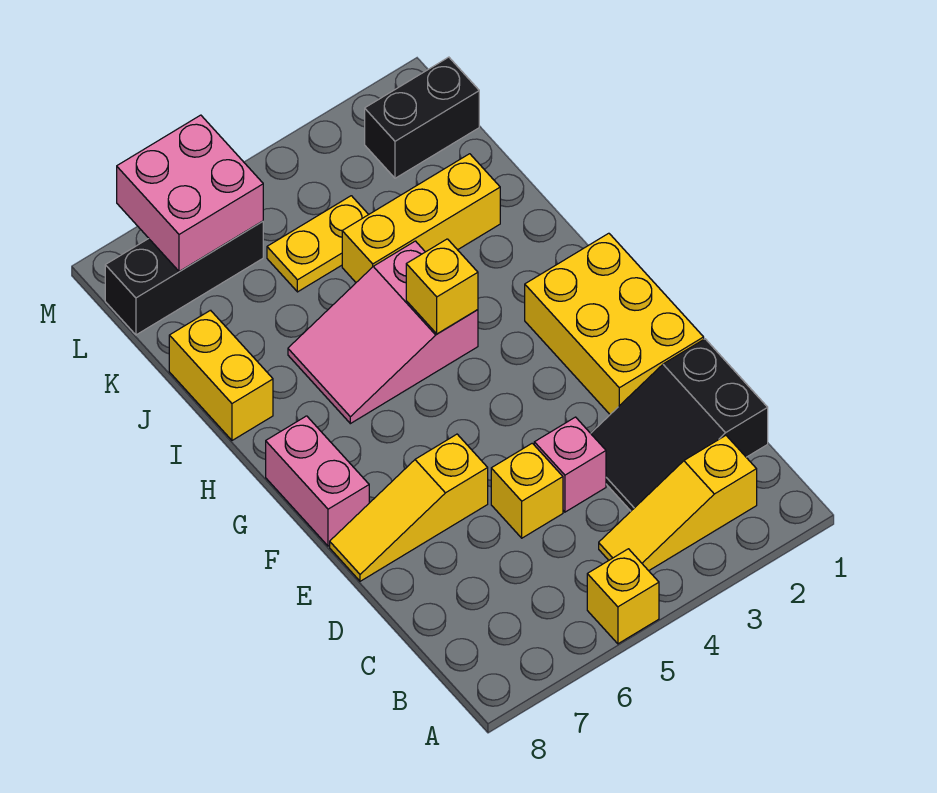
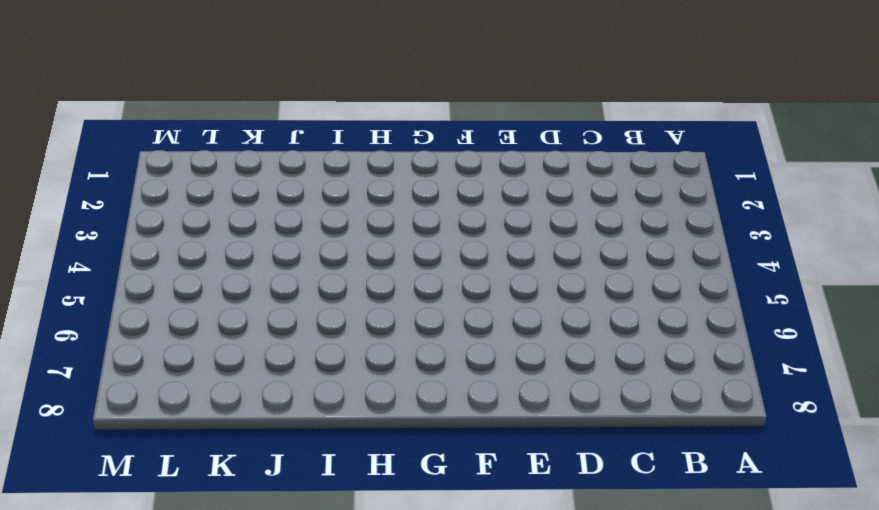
none -> yellow brick A5 level 1
none -> yellow slope B2:B4 level 1 top 2
none -> black slope C1:D3 level 1 top 1

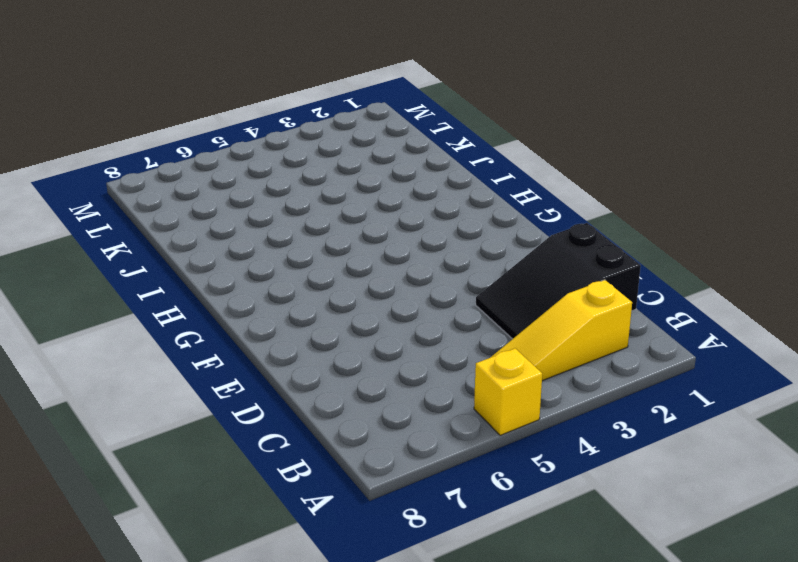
none -> pink brick D4 level 1
none -> yellow brick D5 level 1
none -> yellow brick E1:G2 level 1

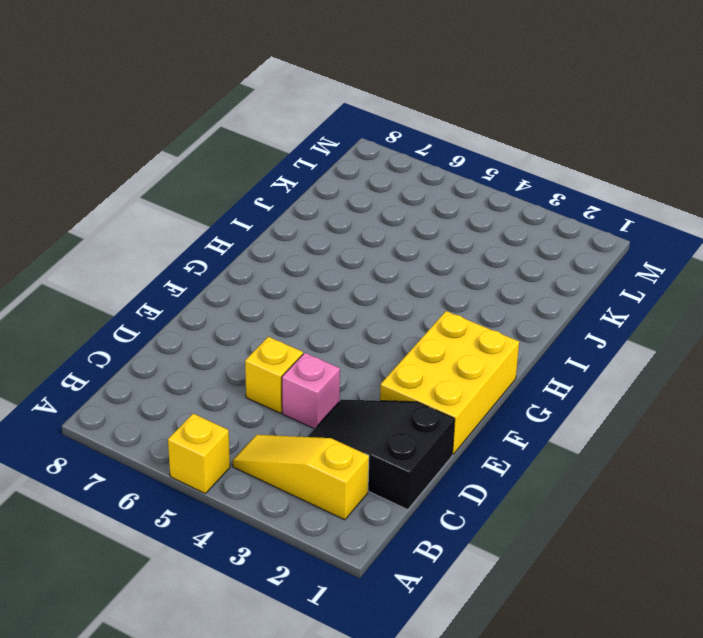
none -> yellow slope E6:E8 level 1 top 6
none -> pink brick F8:G8 level 1
none -> pink slope H4:I6 level 1 top 4

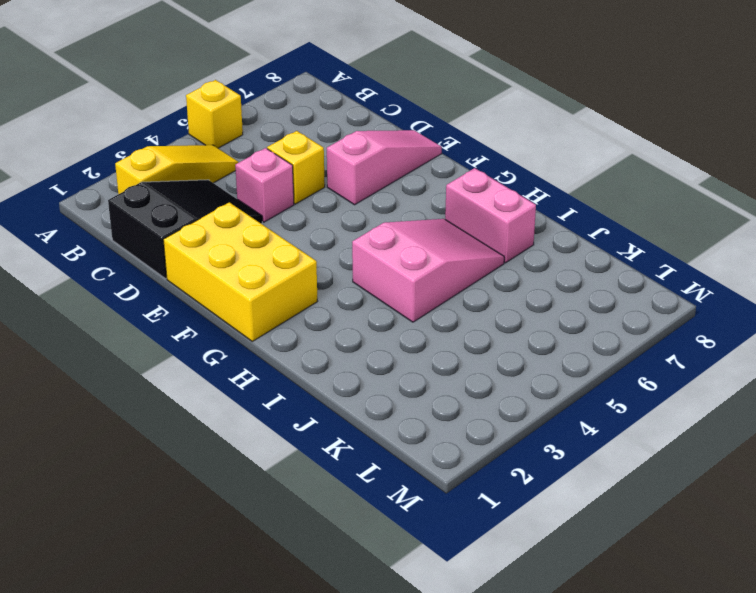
pink slope E6:E8 level 1 top 6 -> yellow slope E6:E8 level 1 top 6
pink brick H7:I7 level 1 -> pink brick F8:G8 level 1
none -> yellow brick I8:J8 level 1
none -> yellow brick J2:J4 level 1
none -> yellow plate K4:K5 level 1

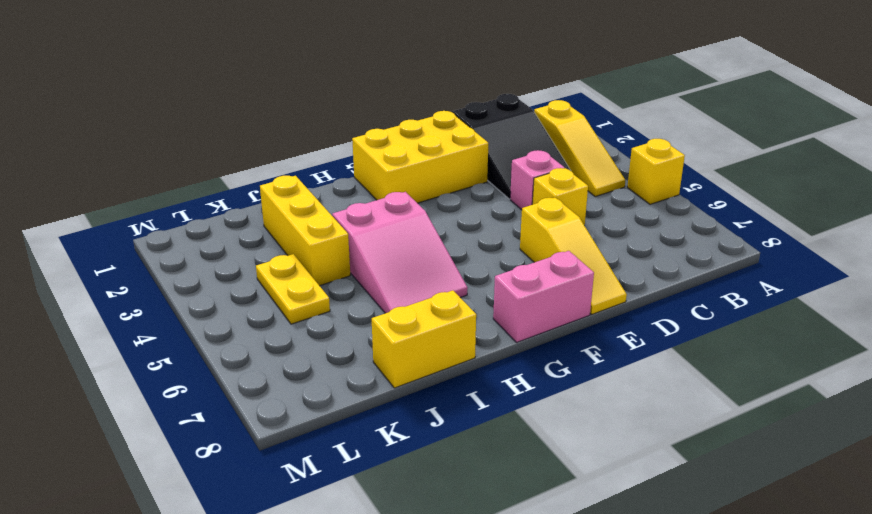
none -> black brick L1:L2 level 1
none -> black brick L6:L8 level 1
none -> yellow brick H4 level 2

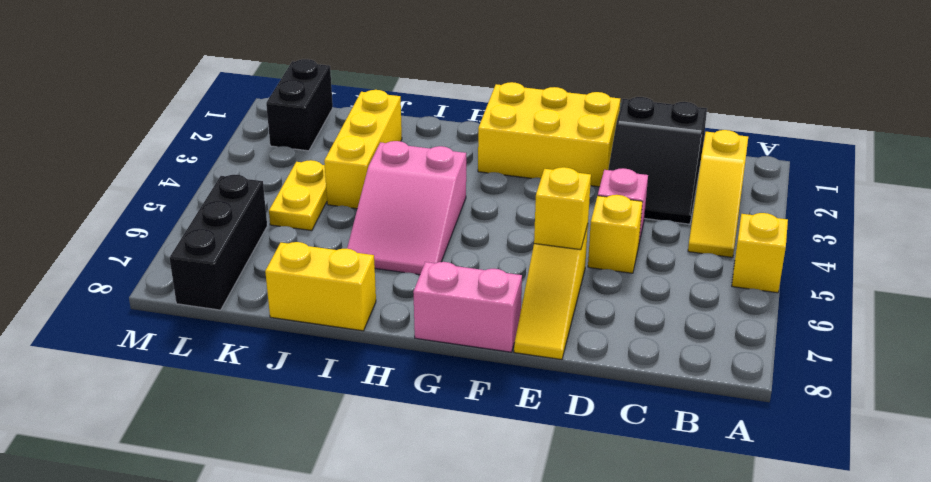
yellow brick E6 level 2 -> yellow brick H4 level 2
none -> pink brick L6:M7 level 2

